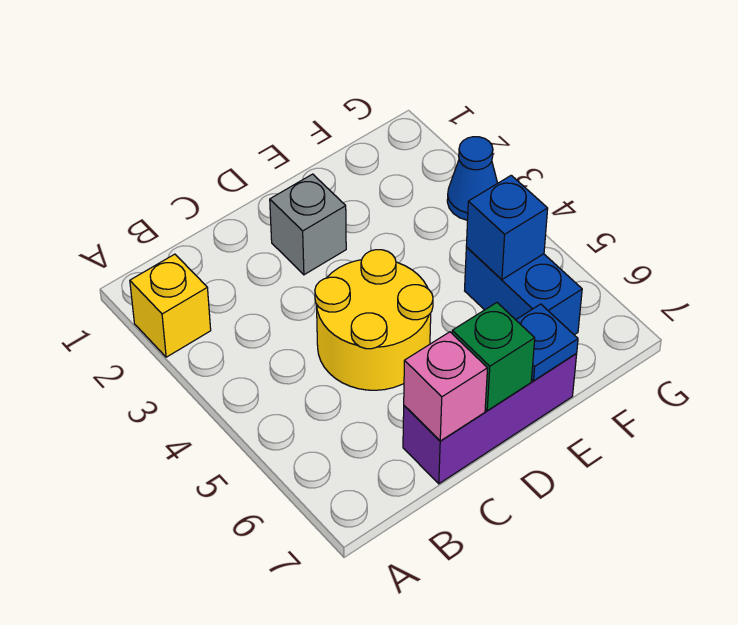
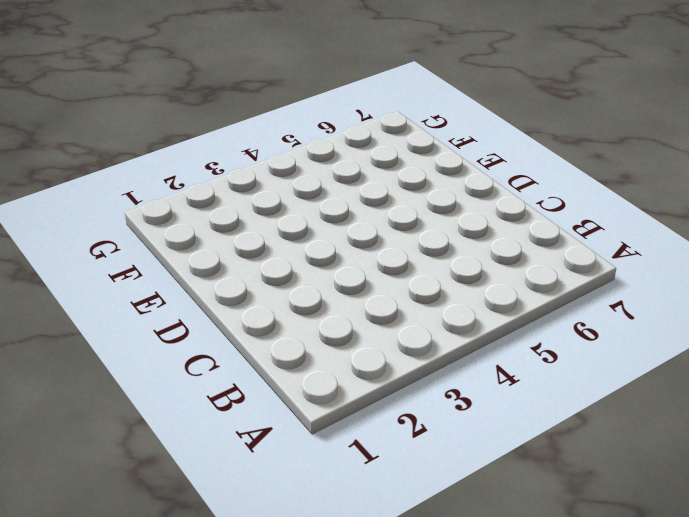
none -> yellow brick A2 level 1
none -> yellow round brick C4:D5 level 1

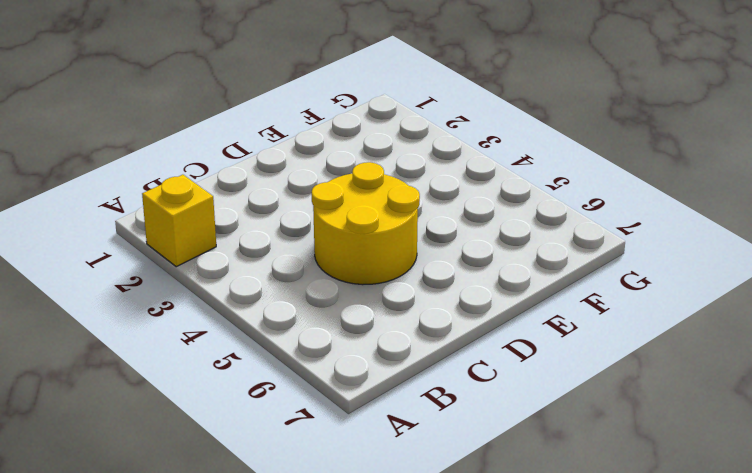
none -> purple brick C7:E7 level 1
none -> grey brick D2 level 1

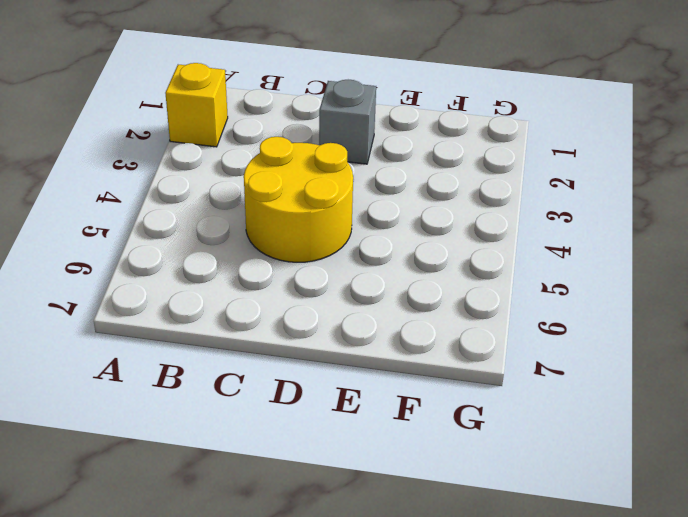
none -> purple brick C7:E7 level 1
none -> blue brick F5:F6 level 1

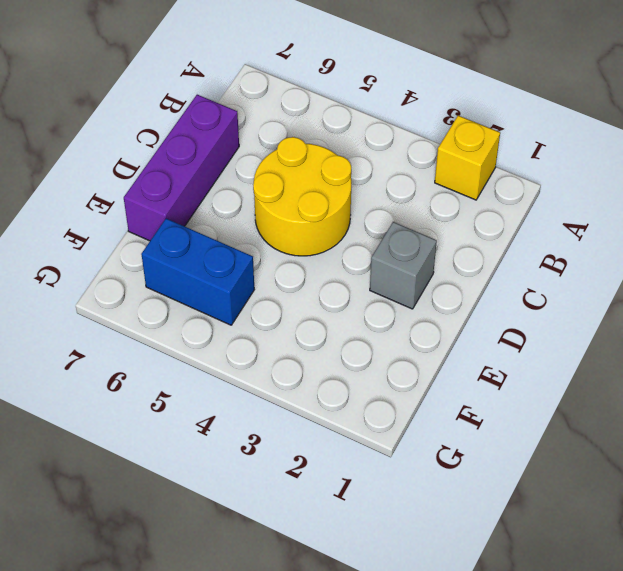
none -> blue cone G3 level 1
none -> pink brick C7 level 2

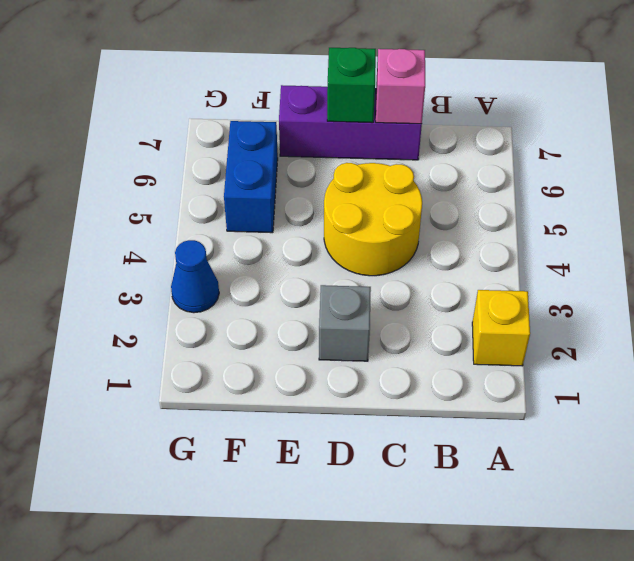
none -> blue plate E7 level 2
none -> blue brick F5 level 2

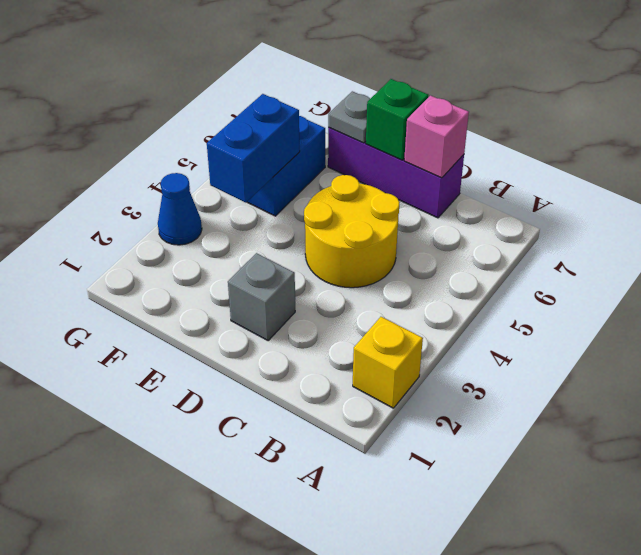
grey plate E7 level 2 -> blue plate E7 level 2
blue brick F4:F5 level 2 -> blue brick F5 level 2

